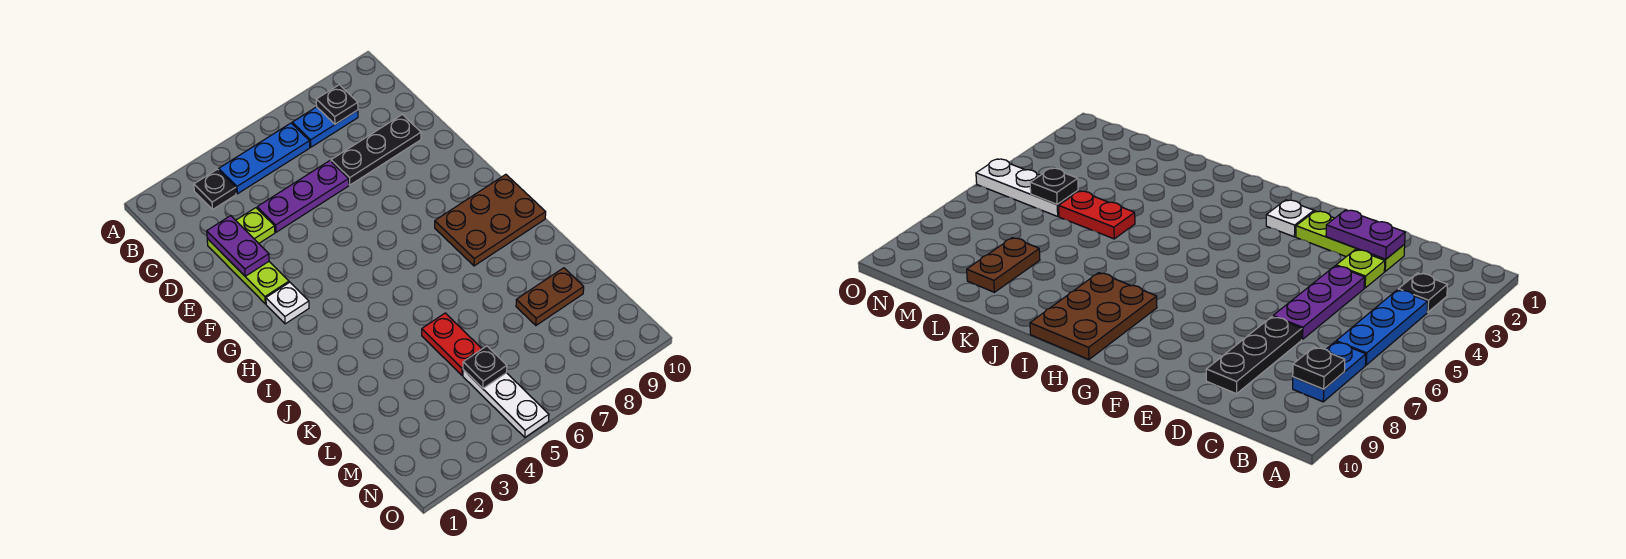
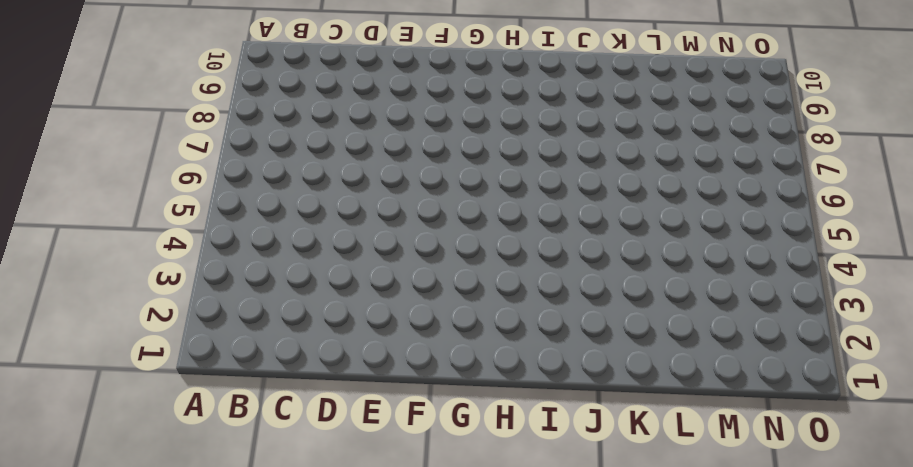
none -> black plate B3 level 1
none -> blue plate B4:B6 level 1
none -> blue plate B7:B8 level 1

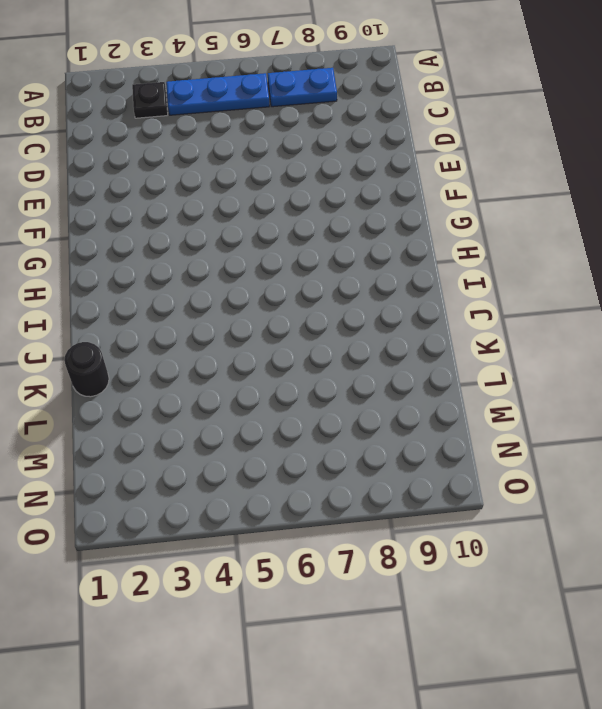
black round brick K1 level 1 -> none
none -> lime plate D2:F2 level 1
none -> lime plate D3 level 1
none -> purple plate D4:D6 level 1

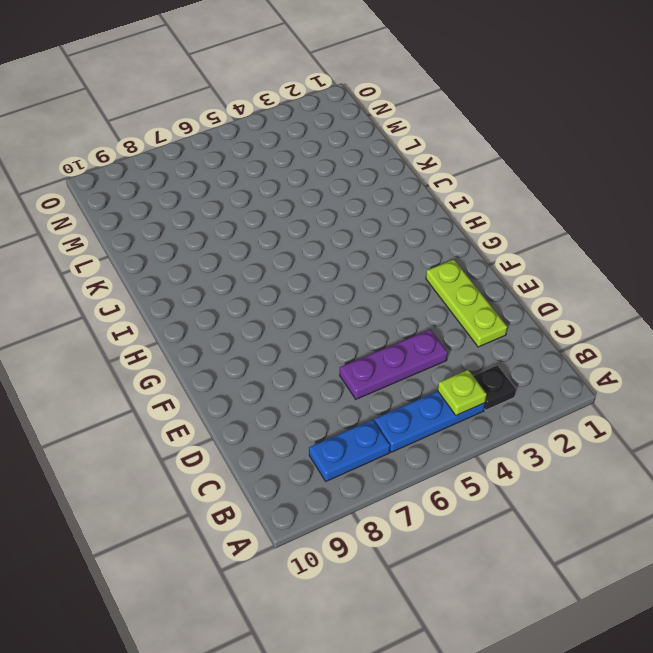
lime plate B4 level 2 -> lime plate D3 level 1
none -> black plate D7:D9 level 1
none -> white plate G2 level 1
none -> brown plate H8:I10 level 1

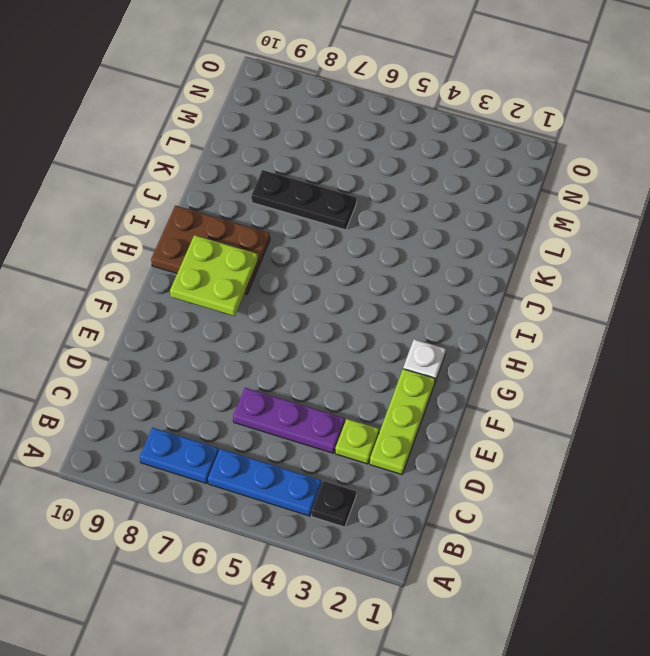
lime plate G8:H9 level 2 -> none
black plate K6:K8 level 1 -> black plate D7:D9 level 1
none -> red plate K5:L5 level 1
none -> brown plate L8:L9 level 1
none -> white plate M5:O5 level 1

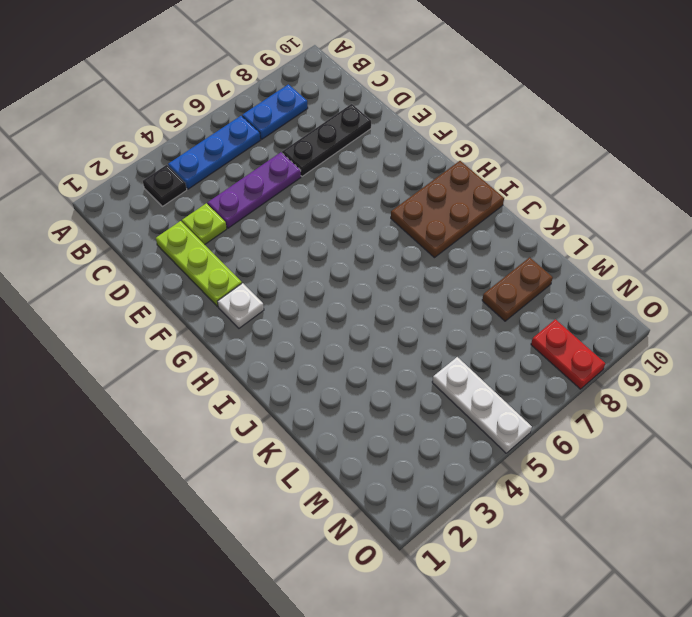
red plate N8:O8 level 1 -> red plate K5:L5 level 1
none -> black plate B8 level 2
none -> purple plate D2:E2 level 2
none -> black plate M5 level 2

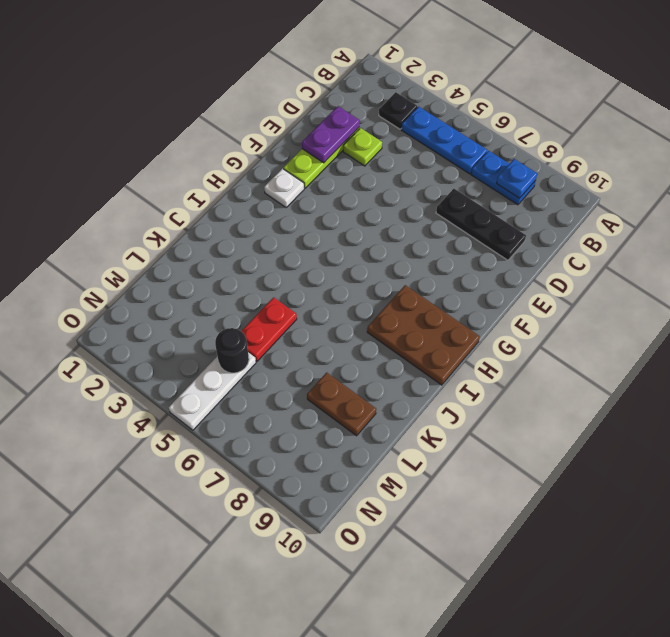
blue plate B8 level 2 -> black plate B8 level 2
black round brick M5 level 2 -> black plate M5 level 2
none -> purple plate D4:D6 level 1

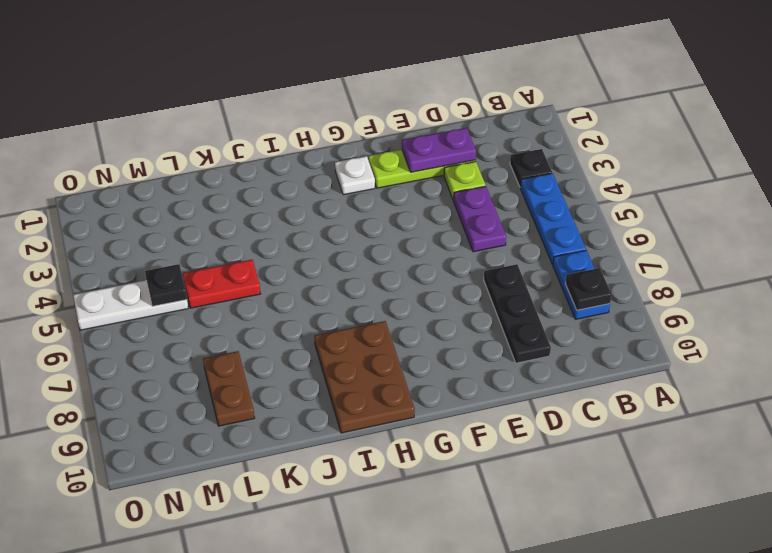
purple plate D4:D5 level 1 -> purple plate D4:D6 level 1

